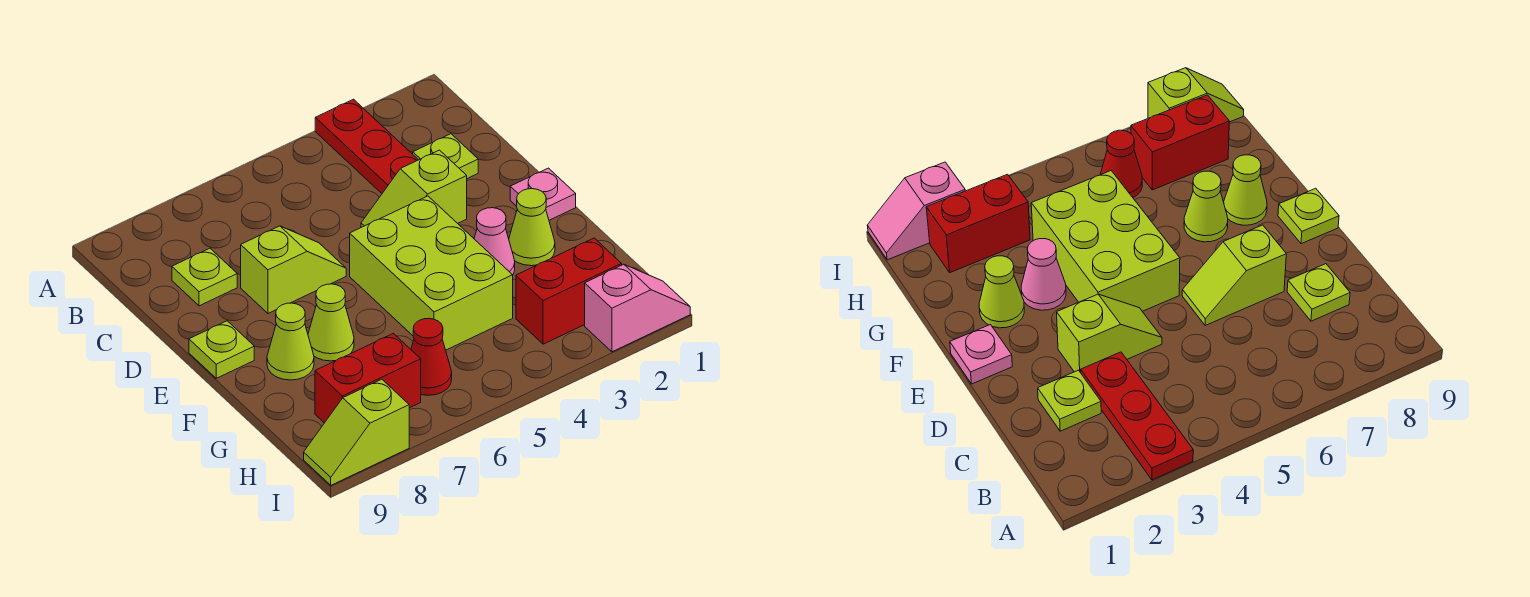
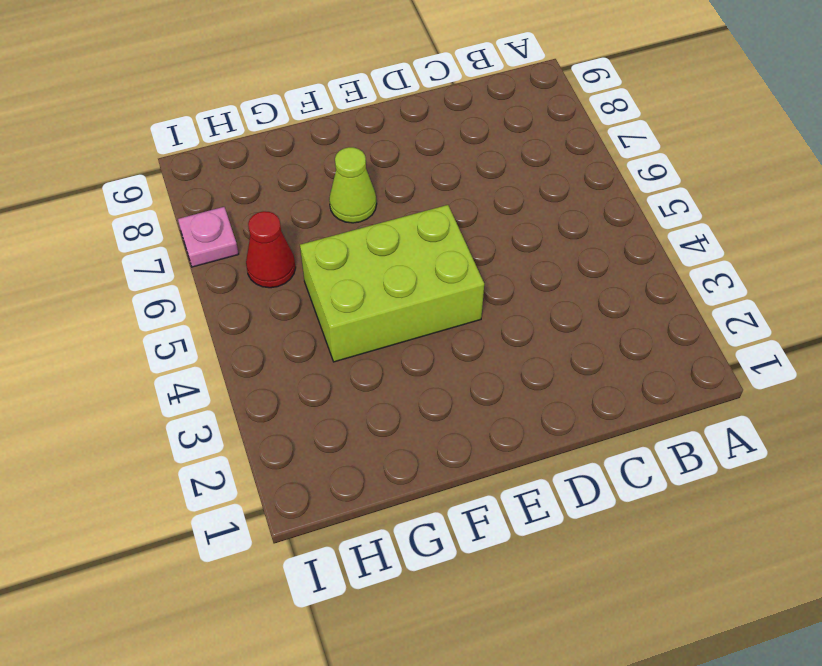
pink plate I7 level 1 -> pink plate E1 level 1
none -> red plate A3:C3 level 1
none -> lime plate C2 level 1
none -> lime plate C8 level 1

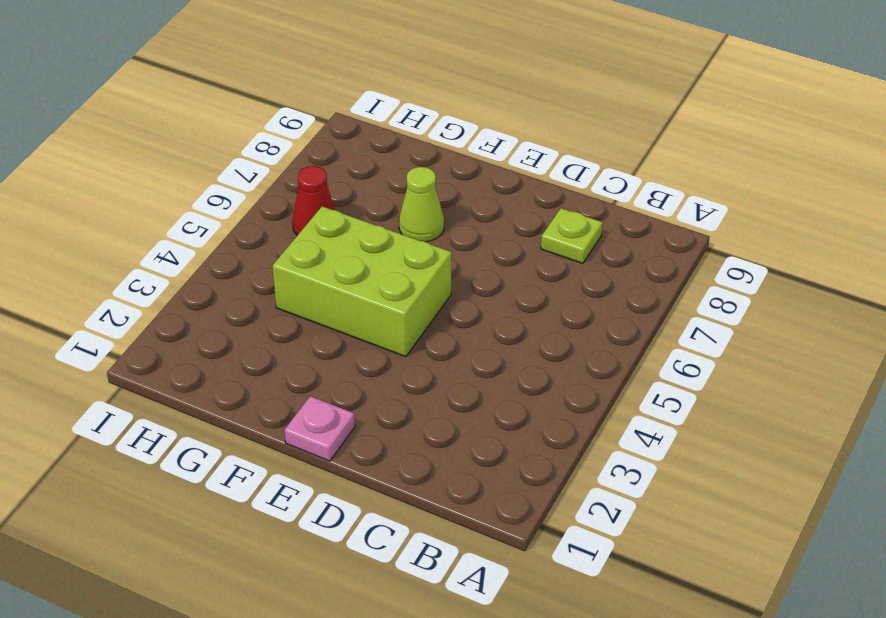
none -> red plate A3:C3 level 1
none -> lime plate C2 level 1
none -> lime slope D3:D4 level 1 top 3

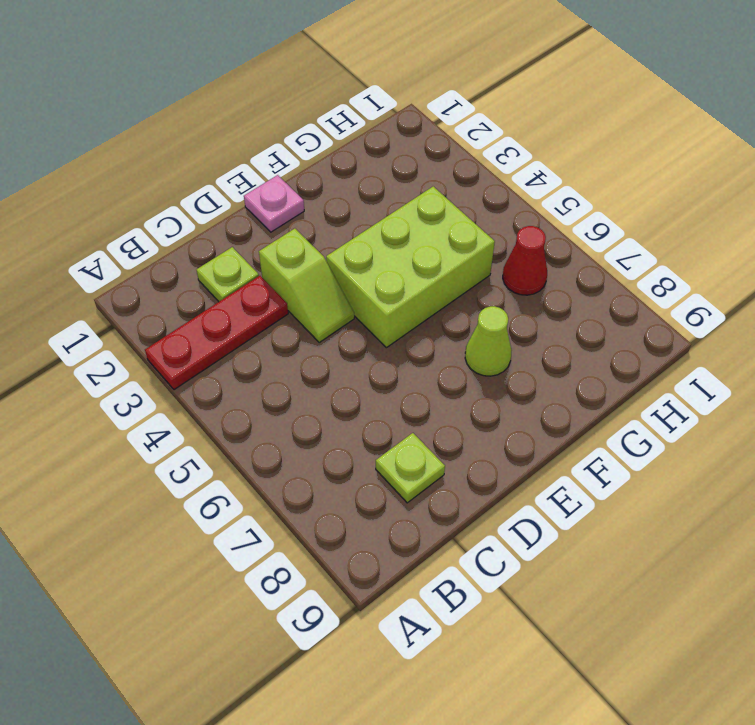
none -> lime slope D6:D7 level 1 top 7
none -> lime plate E9 level 1
none -> lime cone F2 level 1

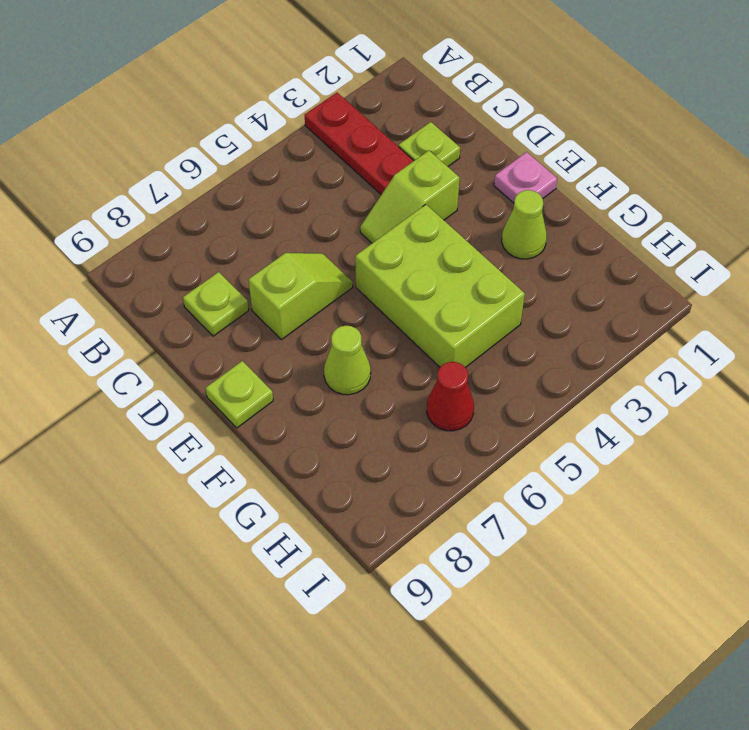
none -> pink cone F3 level 1
none -> lime cone F8 level 1
none -> red brick H2:H3 level 1

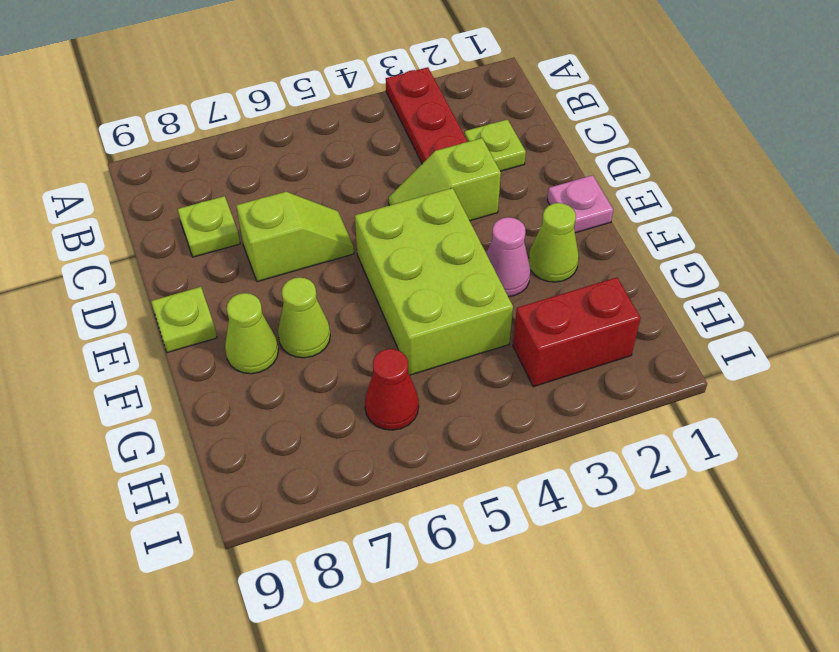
none -> red brick H7:H8 level 1
none -> pink slope I1:I2 level 1 top 2
none -> lime slope I8:I9 level 1 top 8

